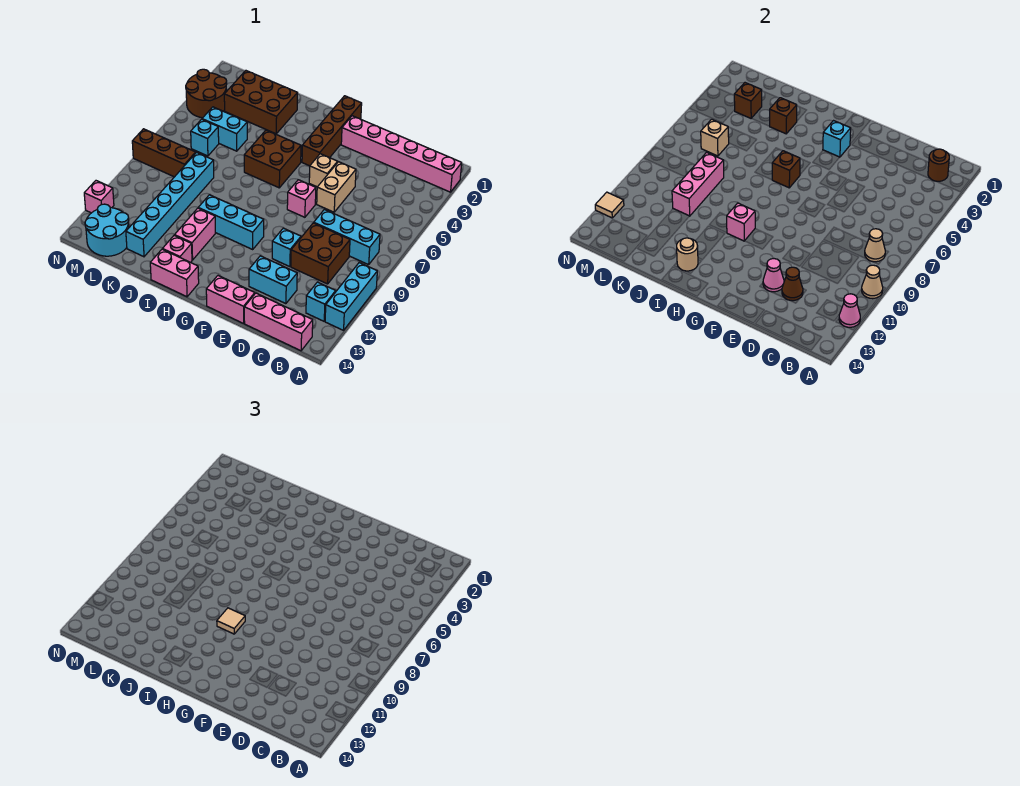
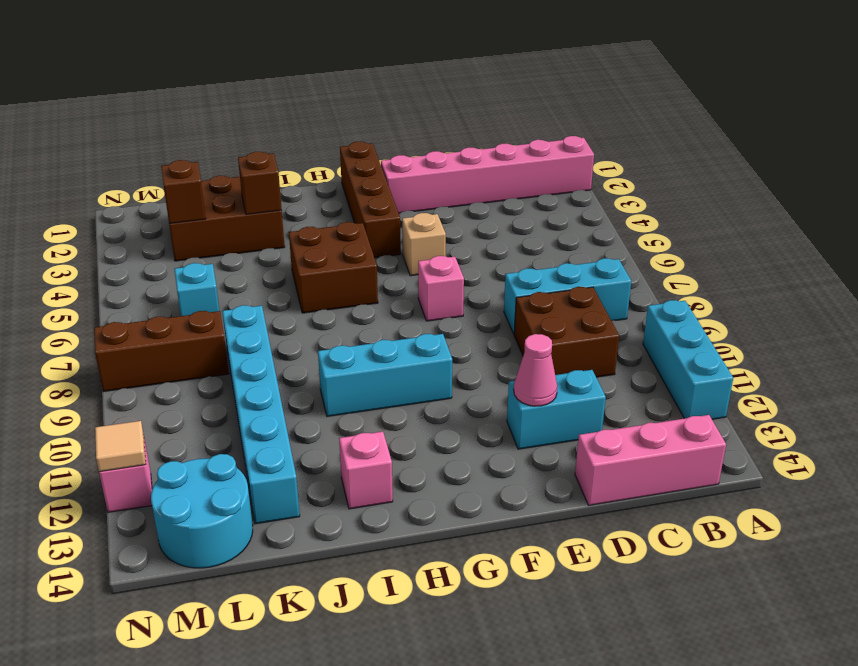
none -> cyan brick B12 level 1
none -> tan brick E5:E6 level 1
none -> cyan brick E10 level 1
none -> pink brick E14:F14 level 1

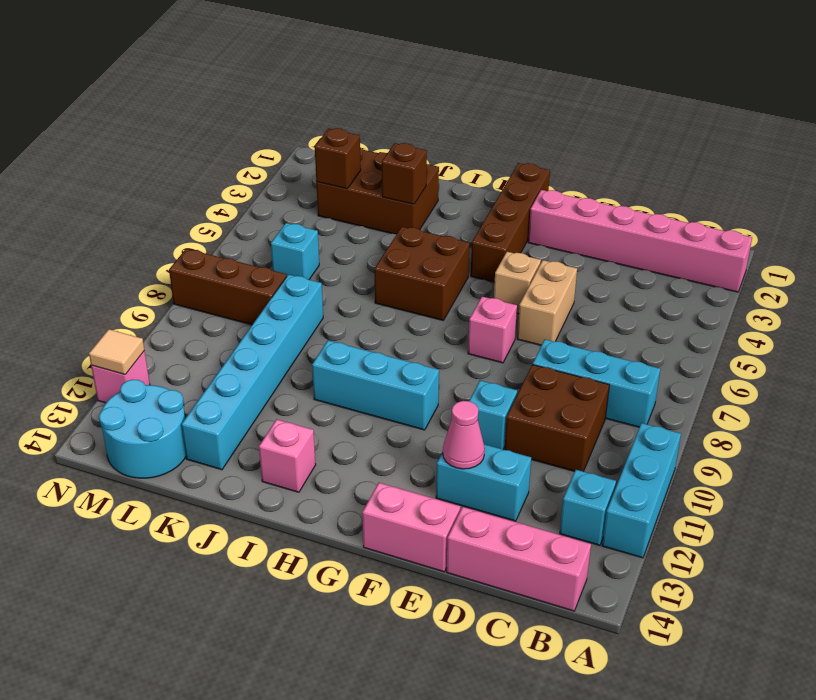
none -> pink brick H14:I14 level 1
none -> pink brick I11:I12 level 1
none -> cyan brick K5:L5 level 1
none -> brown round brick M3:N4 level 1

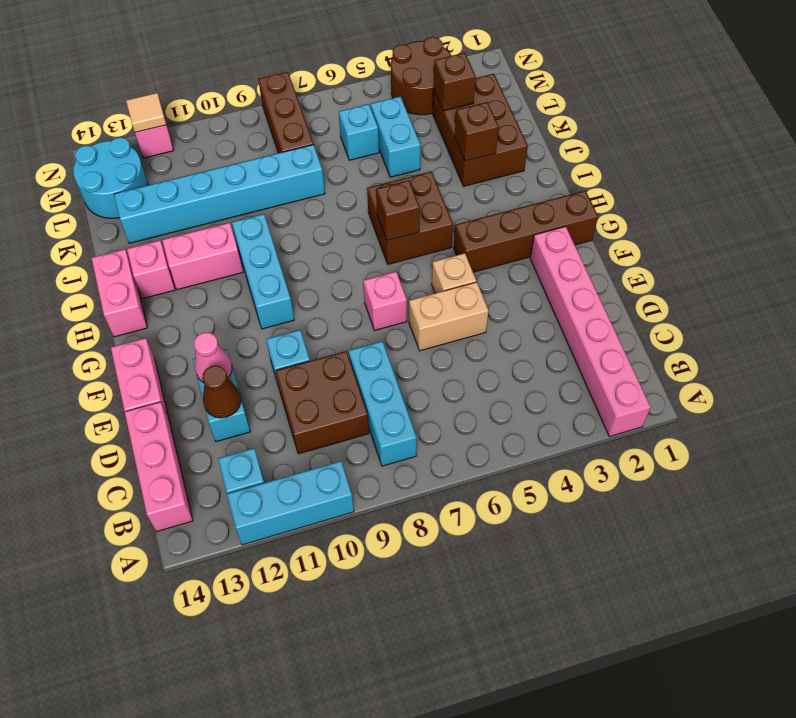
none -> tan cone A10 level 2
none -> pink cone A12 level 2
none -> brown round brick B2 level 2
none -> tan cone B8 level 2

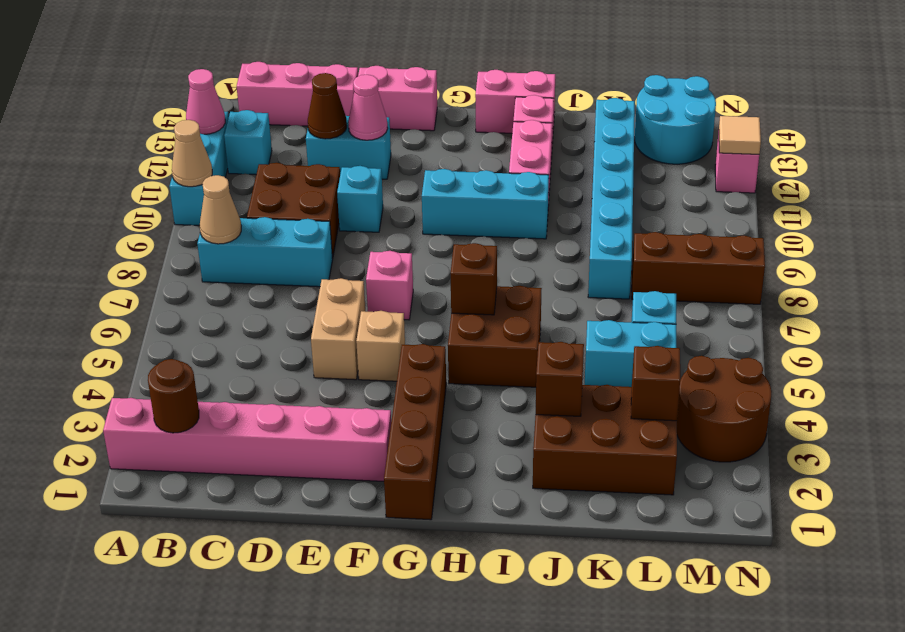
none -> cyan brick G3 level 2
none -> pink brick H10 level 2
none -> tan round brick I13 level 2
none -> pink brick K8:K10 level 2

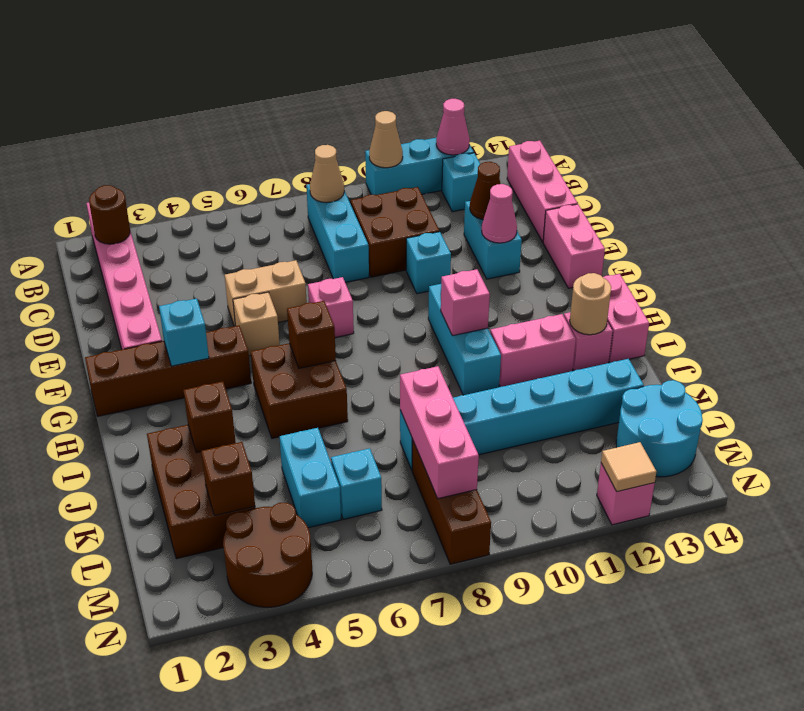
pink brick K8:M8 level 2 -> pink brick K8:K10 level 2
none -> tan brick L6 level 2
none -> tan tile H10 level 3

